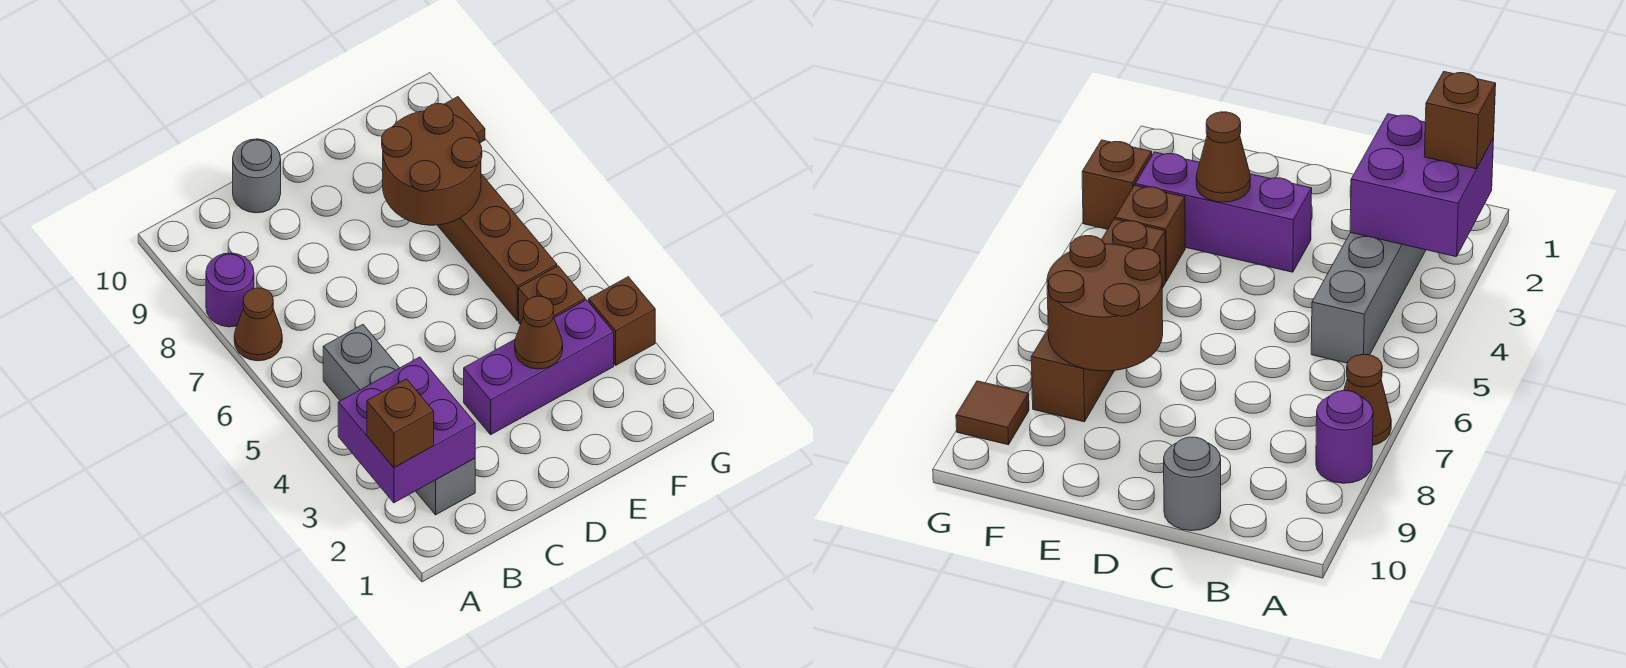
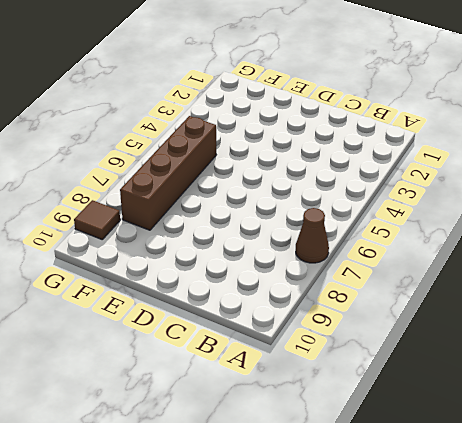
none -> purple round brick A8 level 1
none -> grey brick B2:B5 level 1
none -> grey round brick C10 level 1

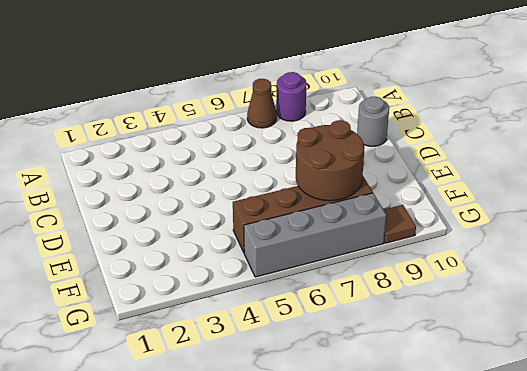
grey brick G5:G8 level 1 -> grey brick B2:B5 level 1
none -> purple brick D3:F3 level 1
none -> brown brick F4 level 1
none -> brown brick G3 level 1

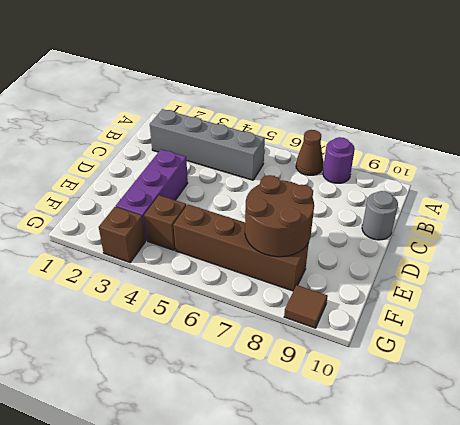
none -> purple brick A2:B3 level 2
none -> brown cone E3 level 2
none -> brown brick A2 level 3

